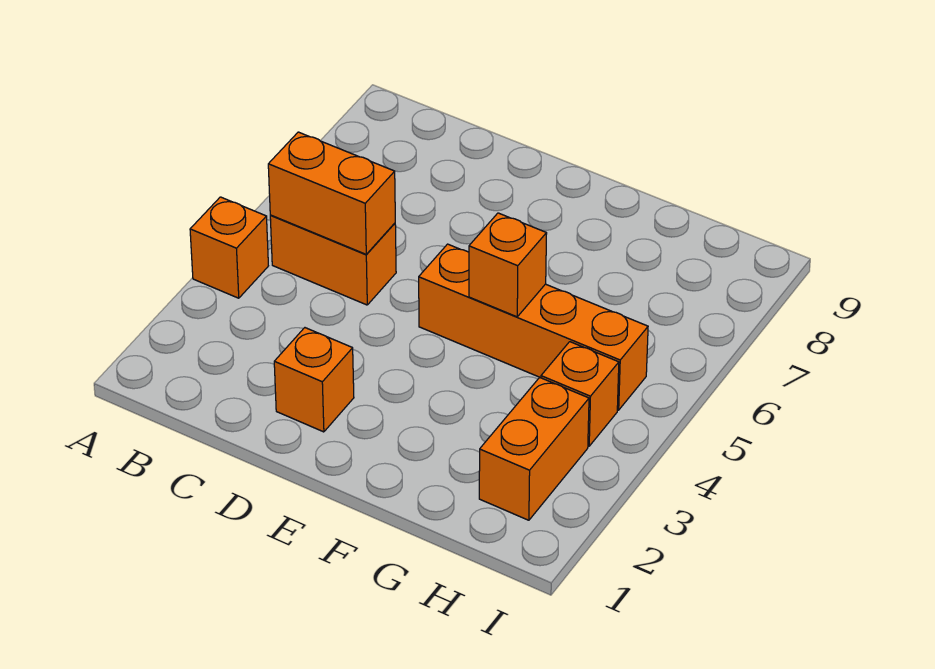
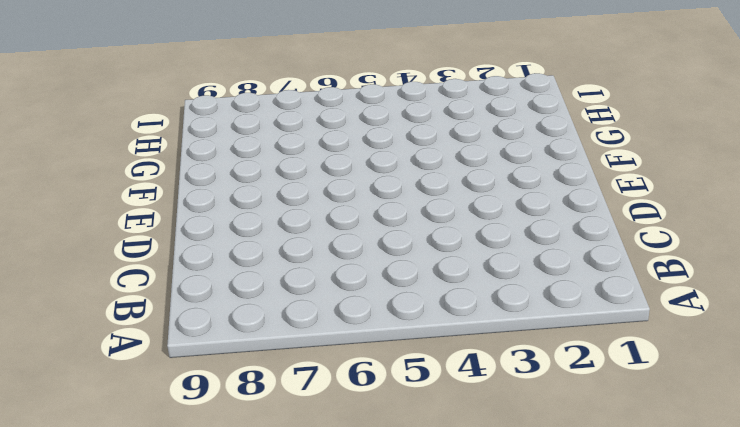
none -> orange brick A4 level 1
none -> orange brick B5:C5 level 1

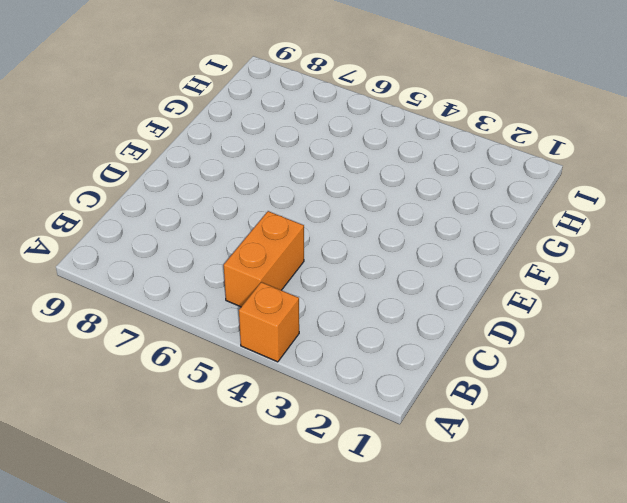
none -> orange brick D2 level 1
none -> orange brick E5:H5 level 1

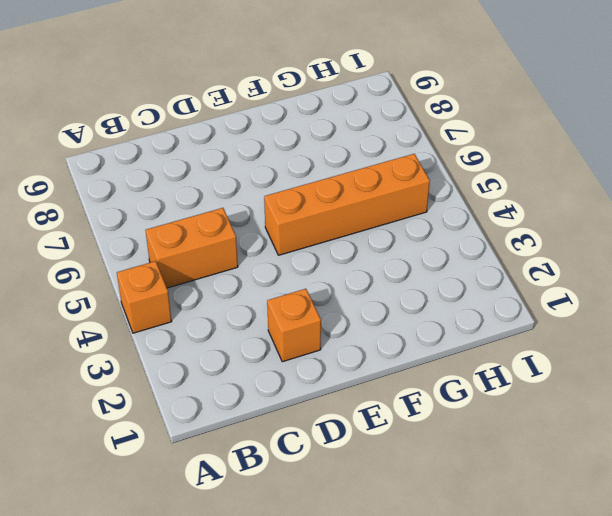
none -> orange brick H2:H3 level 1
none -> orange brick H4 level 1

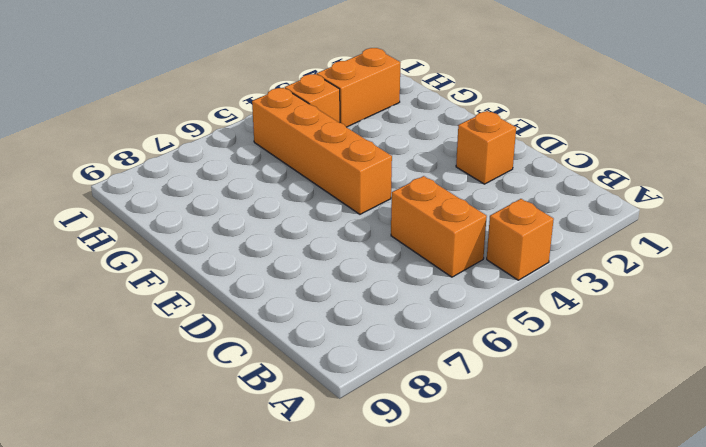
none -> orange brick B5:C5 level 2
none -> orange brick F5 level 2

